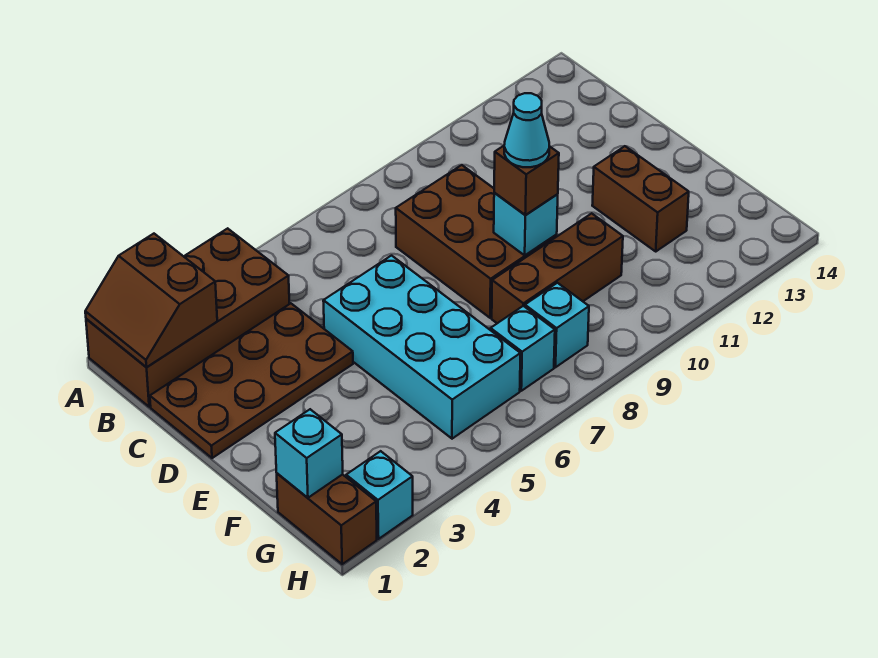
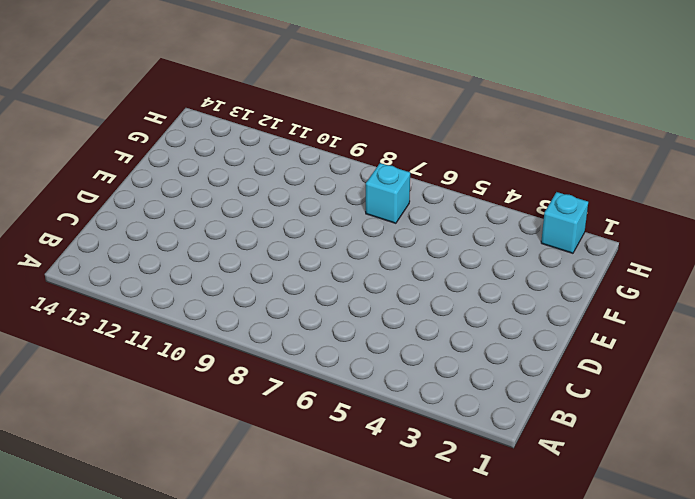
none -> brown brick A1:B4 level 1
none -> brown plate C1:D4 level 1
none -> brown brick C8:E9 level 1

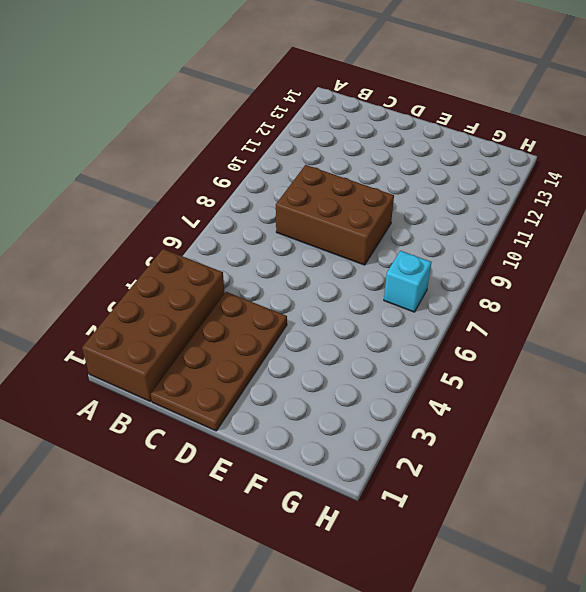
none -> cyan brick D5:G6 level 1
none -> brown brick E12:F12 level 1
none -> brown brick F8:F10 level 1

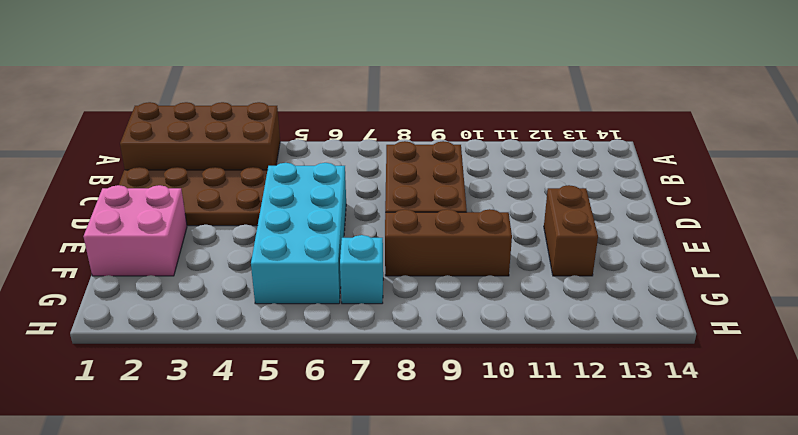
pink brick E1:F2 level 1 -> none
none -> brown brick G1:H1 level 1
none -> cyan brick G8 level 1
none -> cyan brick H2 level 1

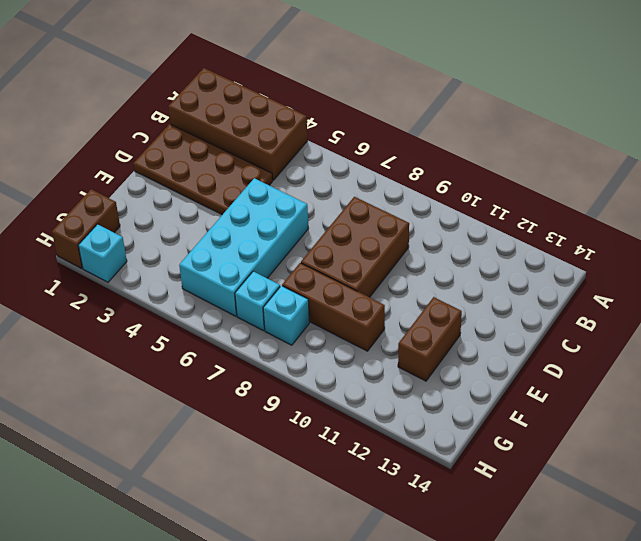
none -> brown slope A1:B2 level 2 top 2
none -> cyan brick E9 level 2
none -> cyan brick G1 level 2

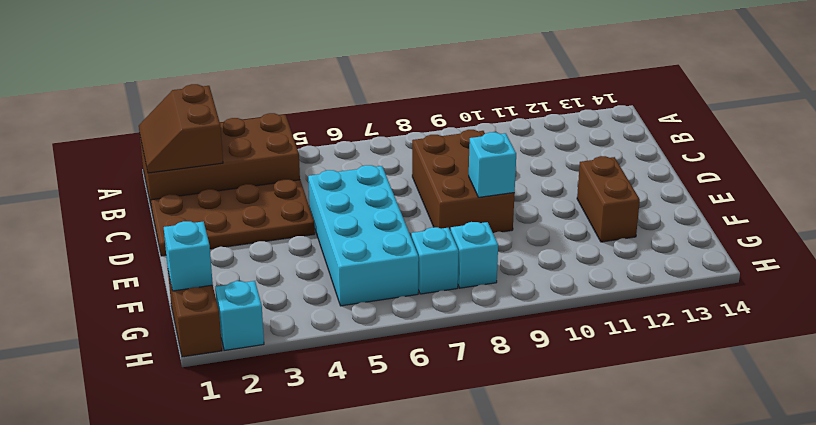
none -> brown brick F8:F10 level 1
none -> brown brick E9 level 3
none -> cyan cone E9 level 4

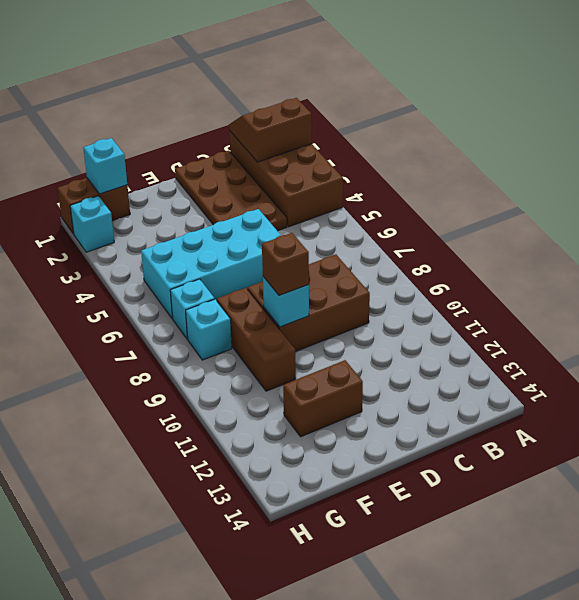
none -> cyan cone E9 level 4

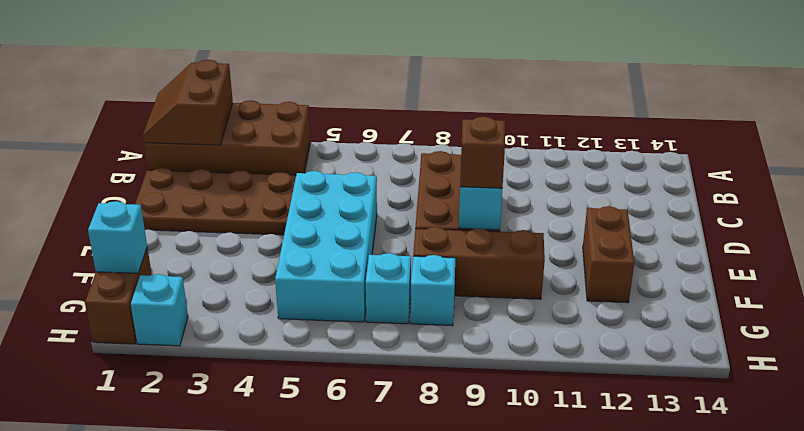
none -> cyan cone E9 level 4

